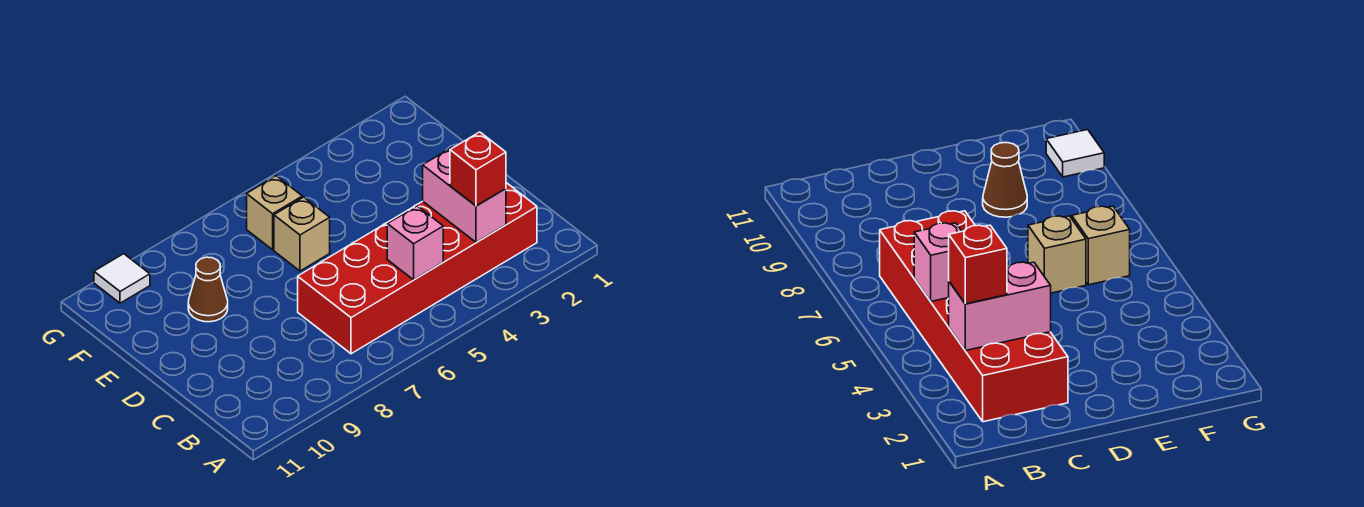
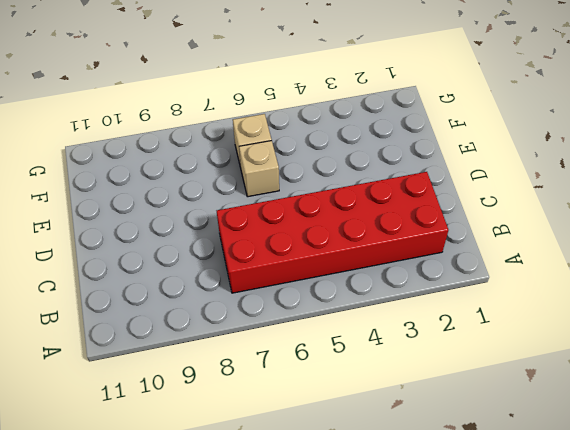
none -> brown cone E9 level 1
none -> white tile G10 level 1

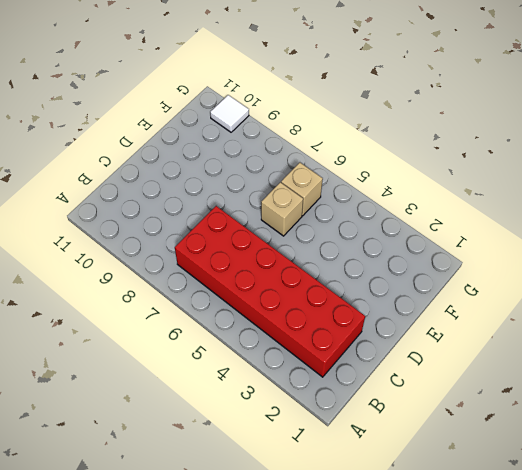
none -> brown cone E9 level 1
none -> pink brick B3:C3 level 2

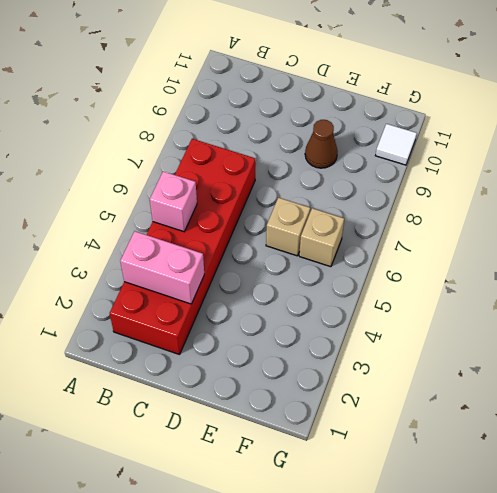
none -> red brick B3 level 3

